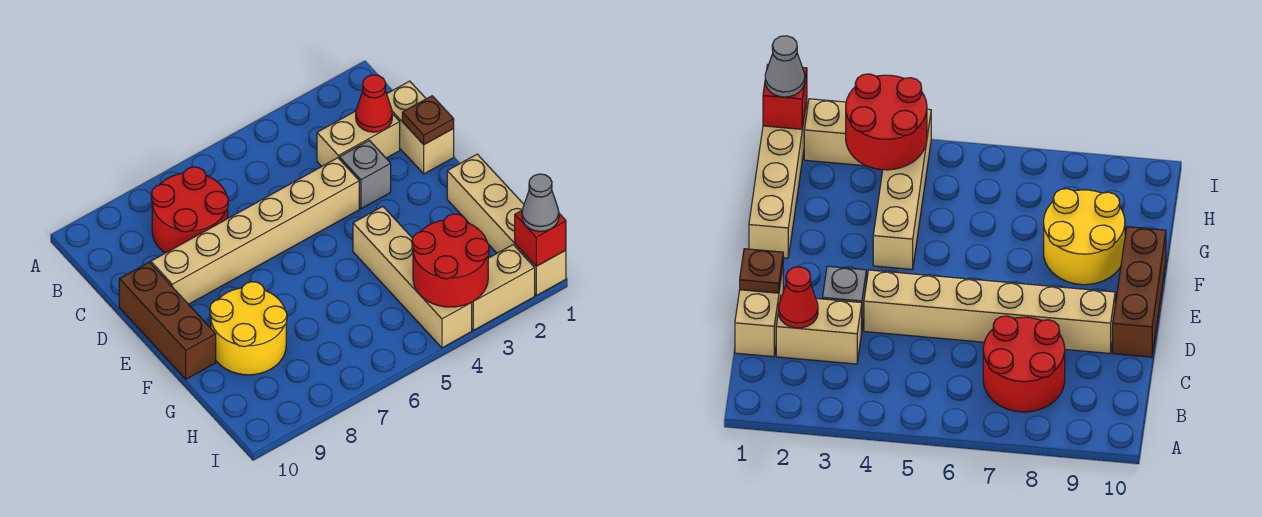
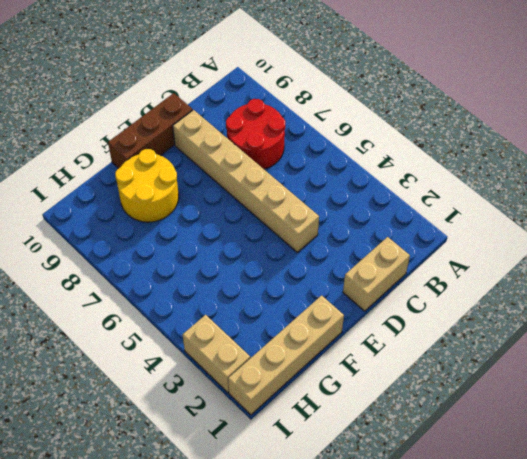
none -> tan brick C2:C3 level 1
none -> grey brick D3 level 1
none -> tan brick F4:I4 level 1

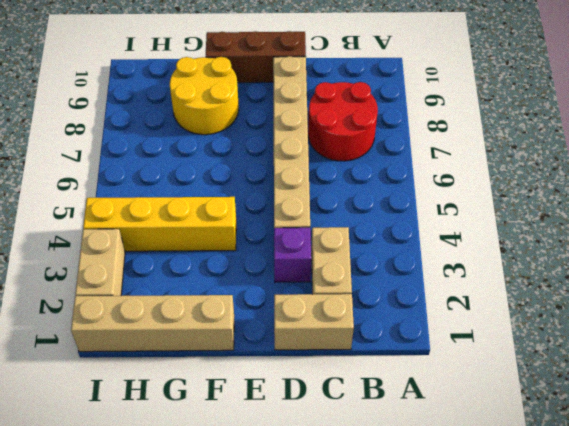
purple brick D3 level 1 -> grey brick D3 level 1
yellow brick F4:I4 level 1 -> tan brick F4:I4 level 1
none -> red cone C2 level 2
none -> brown plate D1 level 2
none -> red round brick H3:I4 level 2

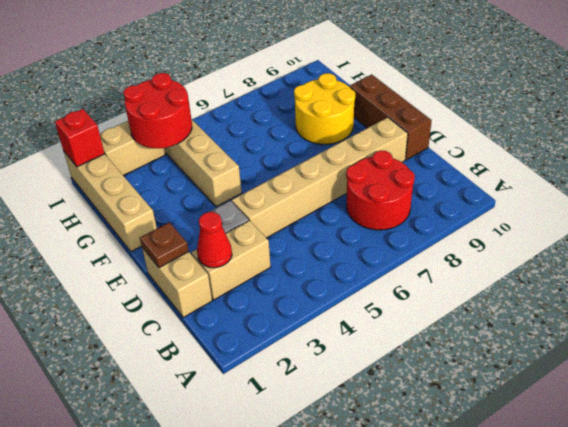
none -> grey cone I1 level 3

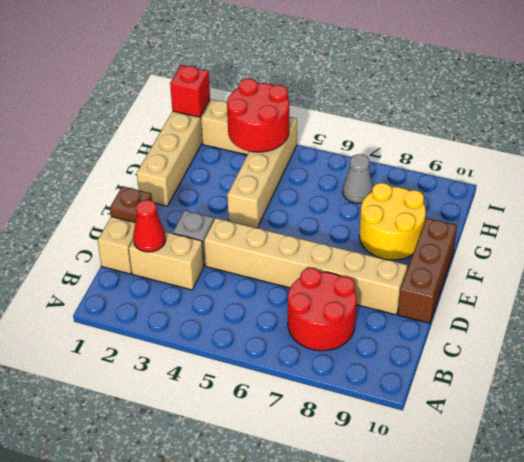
grey cone H7 level 1 -> grey cone I1 level 3

